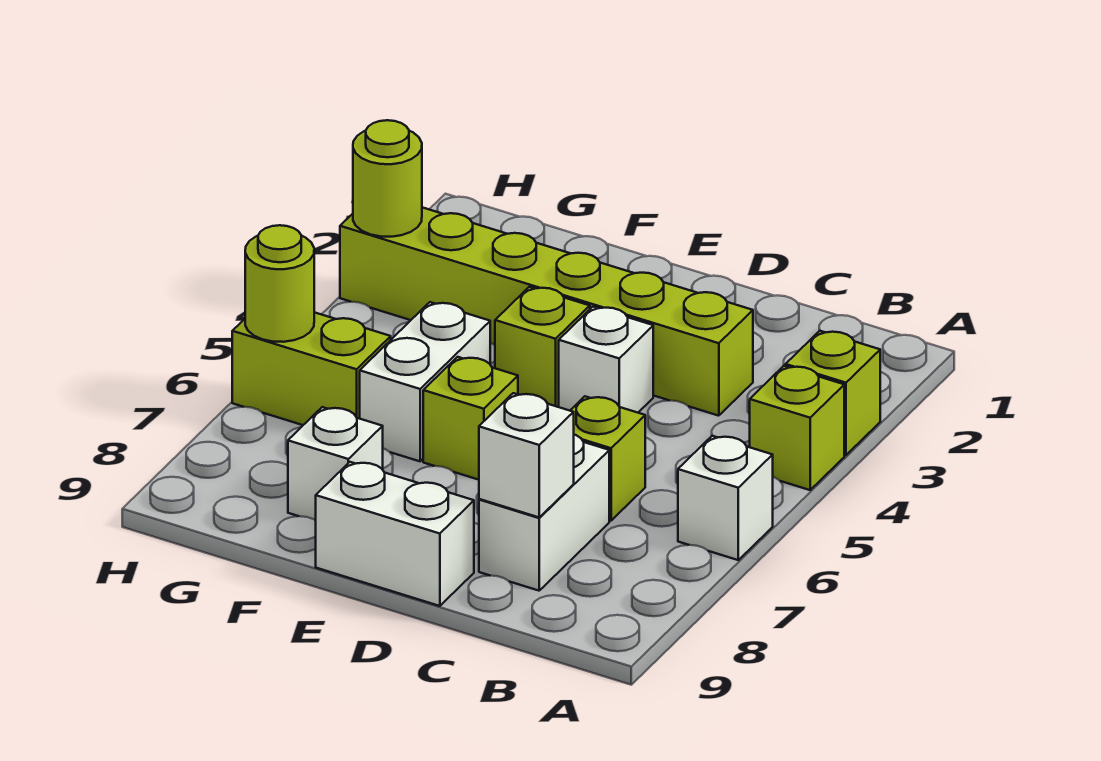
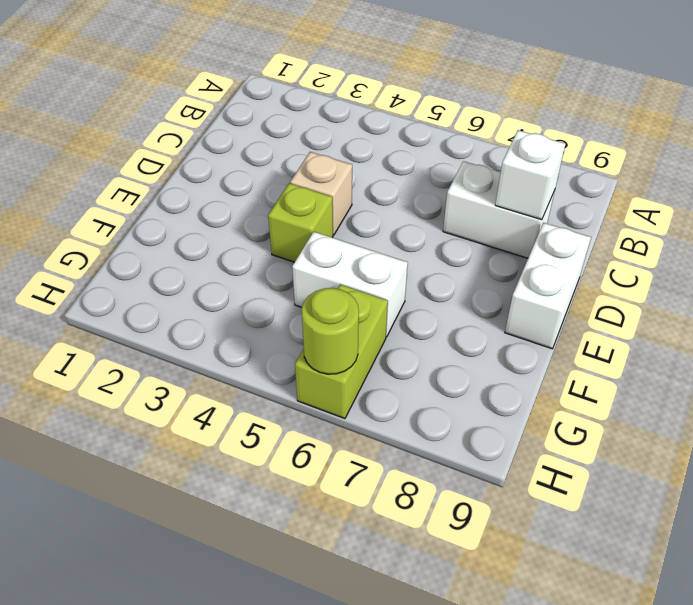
tan brick D4 level 1 -> white brick D4 level 1
none -> lime brick A3 level 1
none -> lime brick A4 level 1
none -> white brick A6 level 1

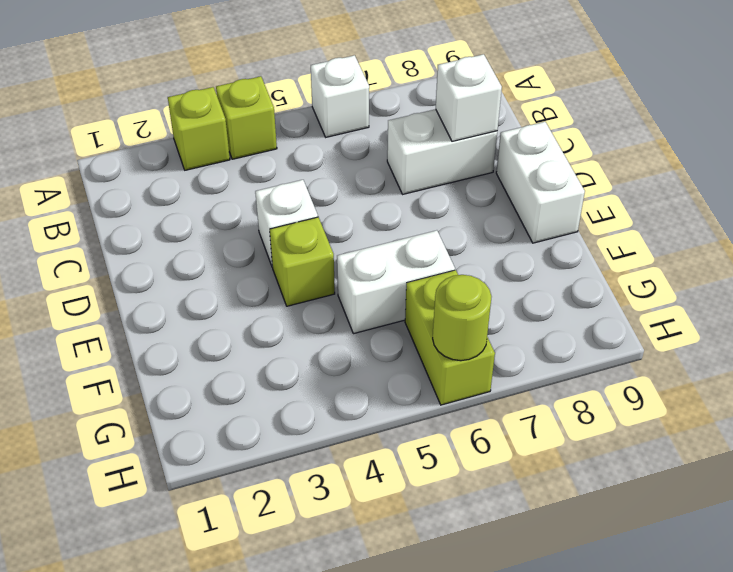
none -> lime brick C3:H3 level 1
none -> lime brick C6 level 1
none -> lime brick E6 level 1

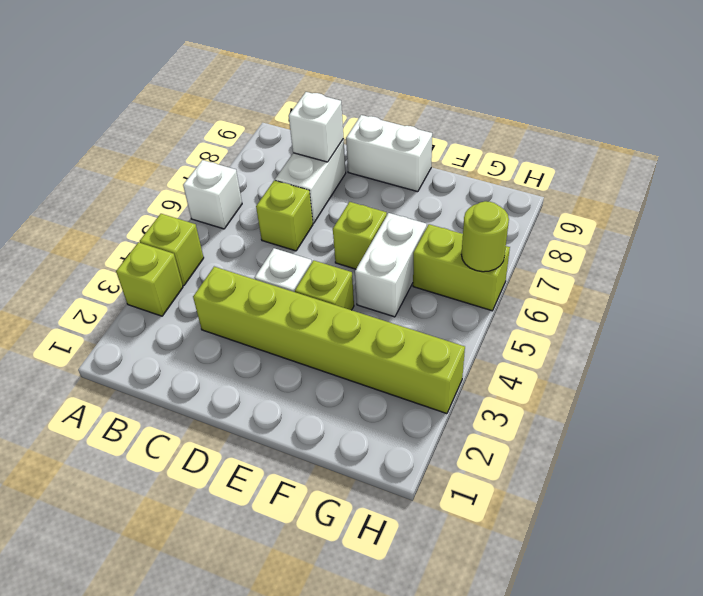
none -> white brick F8 level 1
none -> lime round brick H3 level 2

